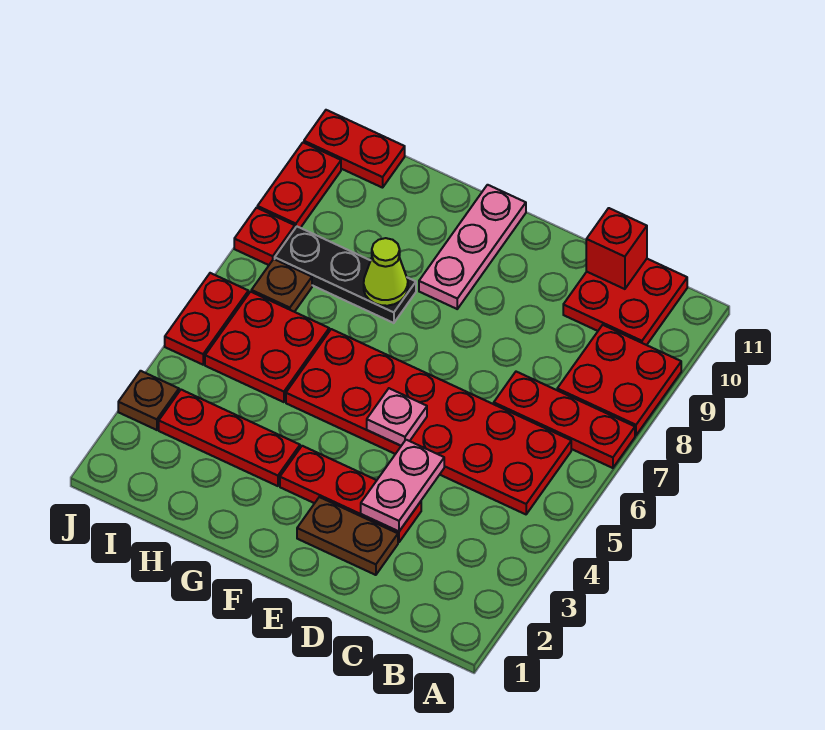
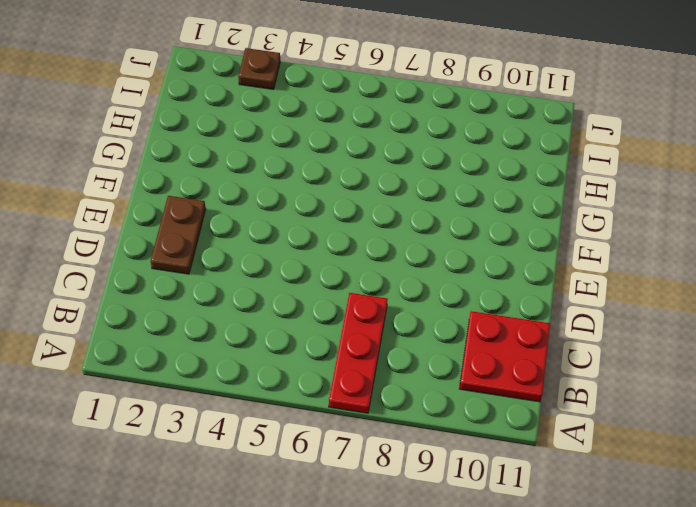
none -> red plate A8:B9 level 1
none -> red plate B5:G6 level 1
none -> red plate D3:F3 level 1

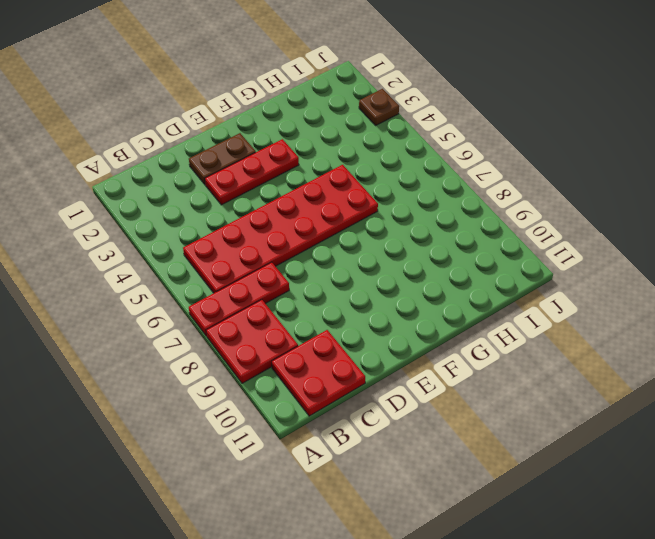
none -> pink plate F9:F11 level 1
none -> red plate G3:I3 level 1
none -> black plate G8:I8 level 1

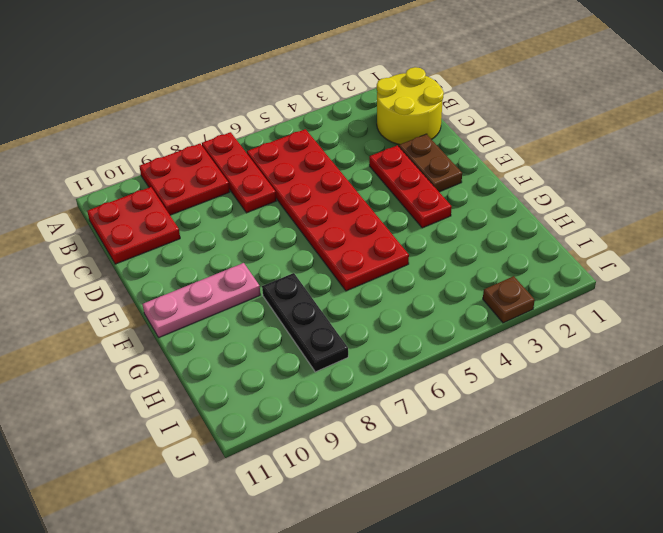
yellow round brick B1:C2 level 1 -> none
none -> red plate G3:I3 level 1
none -> red plate H5:I6 level 1
none -> brown plate I7 level 1

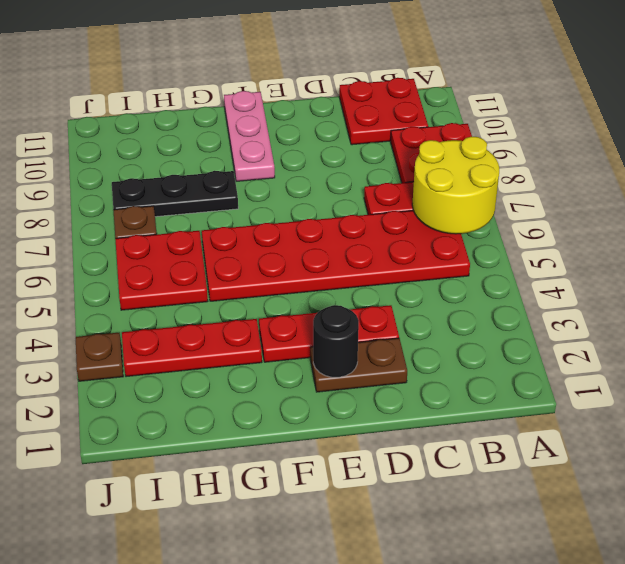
yellow round brick A6:B7 level 2 -> none
black round brick E2 level 2 -> none
none -> red plate I11:J11 level 1
none -> red plate J5:J6 level 1
none -> red plate J8 level 1

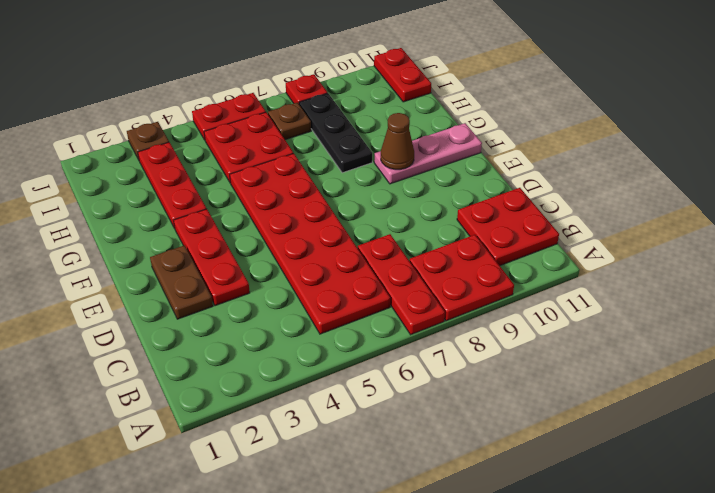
brown cone F9 level 2 -> none
none -> red plate J9:J10 level 1
none -> red brick C11 level 2
none -> pink plate D3:D4 level 2

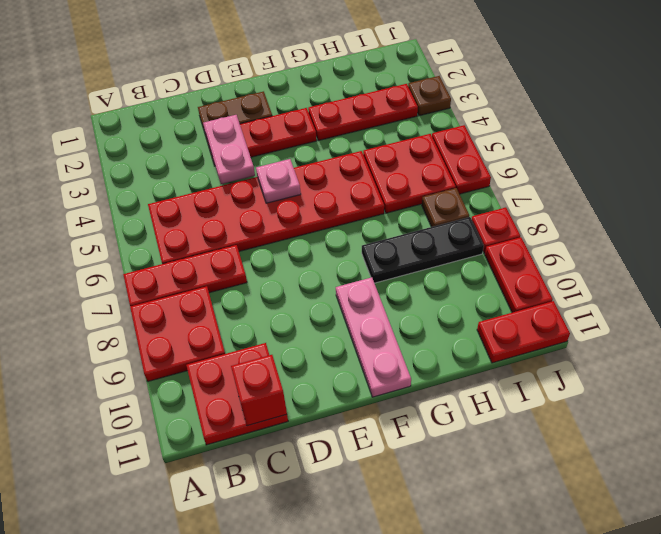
none -> lime cone G8 level 2

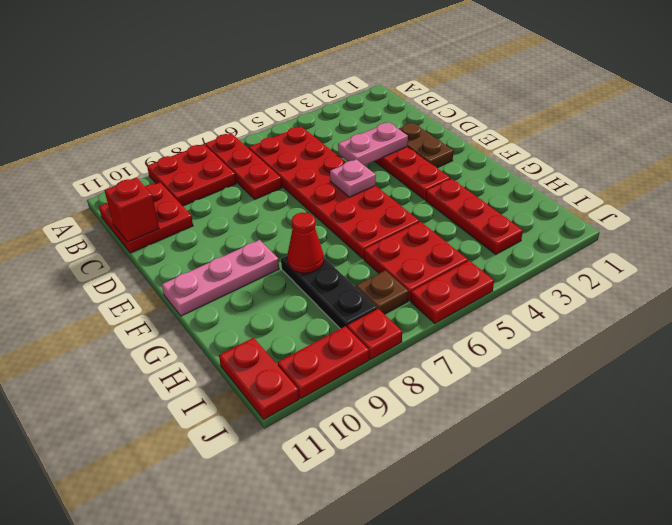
red cone G8 level 2 -> lime cone G8 level 2
none -> brown plate J3 level 1

